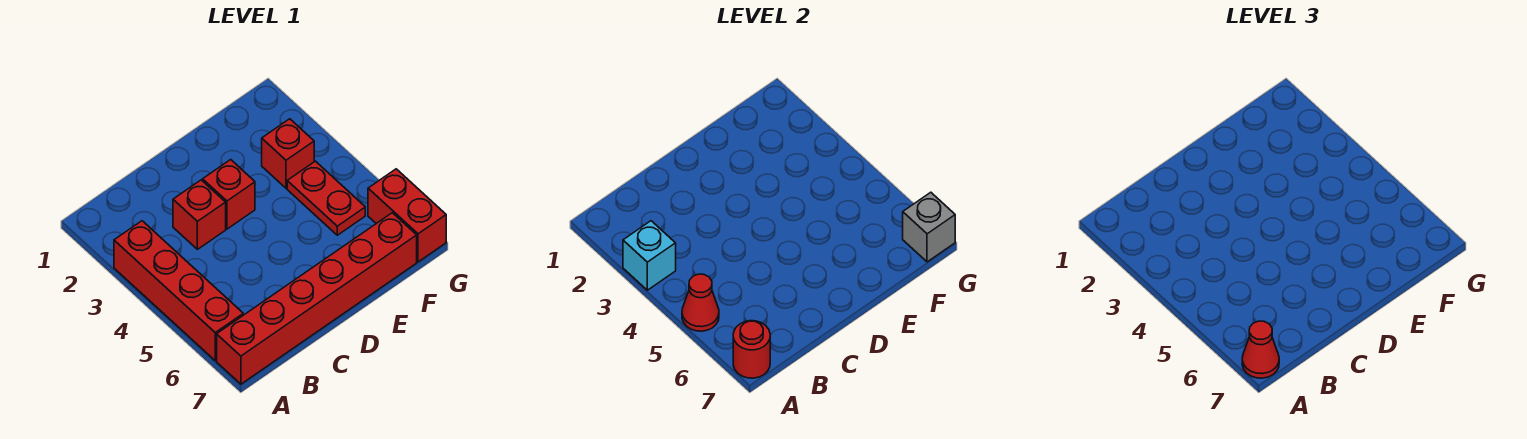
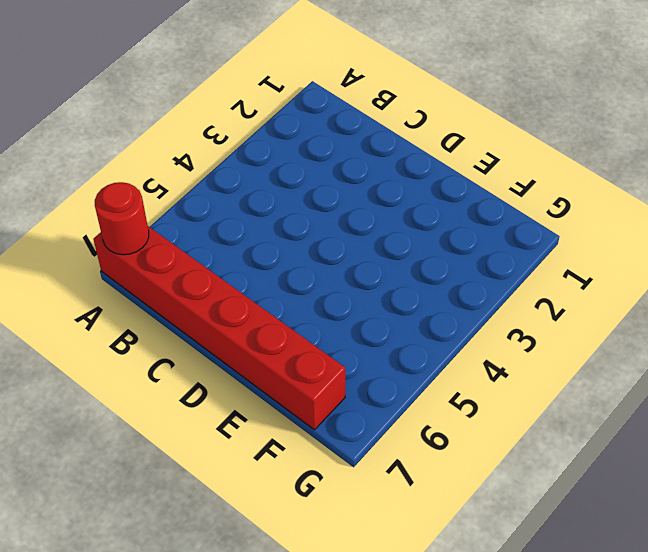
none -> red brick A3:A6 level 1
none -> red brick C3 level 1
none -> red brick D3 level 1

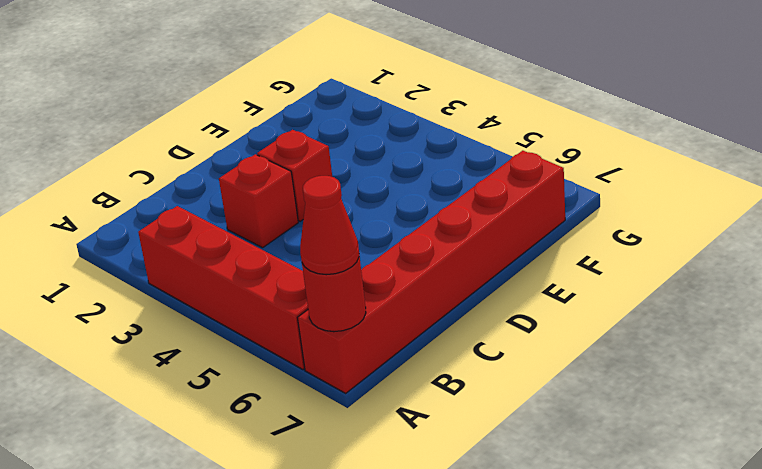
none -> red brick F3 level 1
none -> red plate F4:F5 level 1
none -> red brick G6:G7 level 1

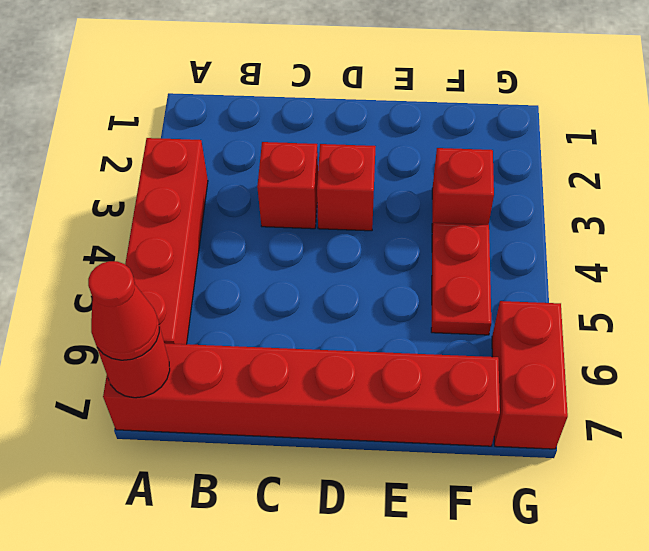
none -> cyan brick A3 level 2
none -> red cone A5 level 2
none -> grey brick G7 level 2

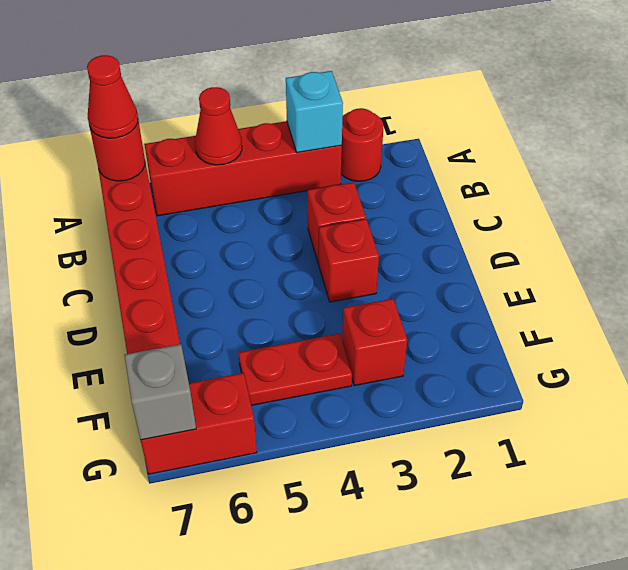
red round brick A2 level 1 -> none

